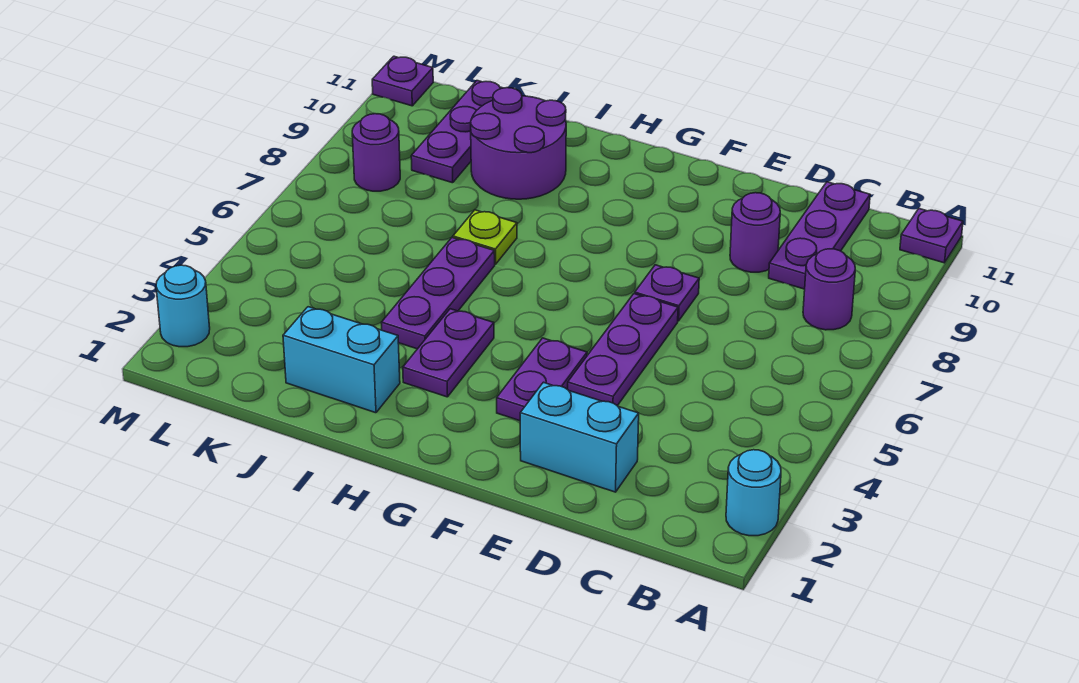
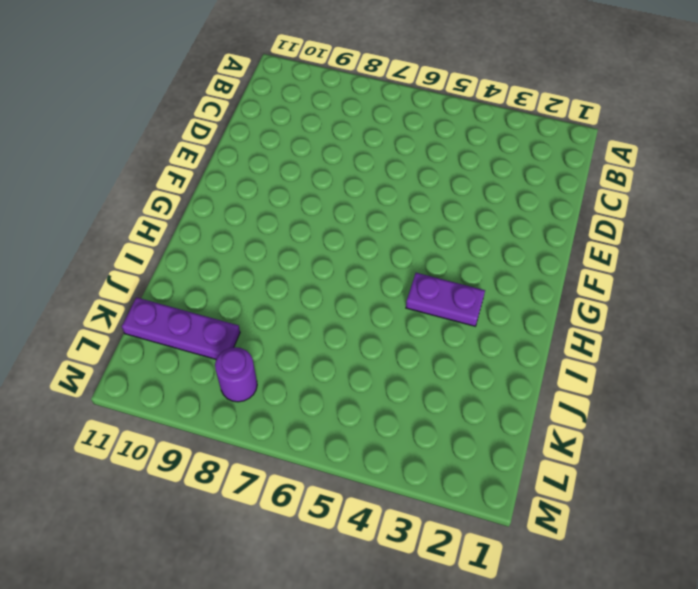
none -> cyan round brick A2 level 1
none -> purple plate A11 level 1
none -> purple round brick B8 level 1

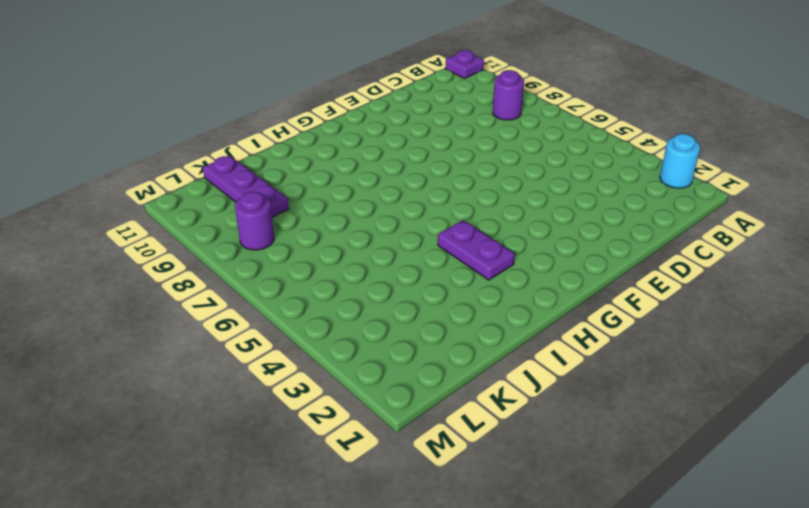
none -> purple plate C9:C11 level 1
none -> cyan brick D2:E2 level 1
none -> purple round brick D9 level 1

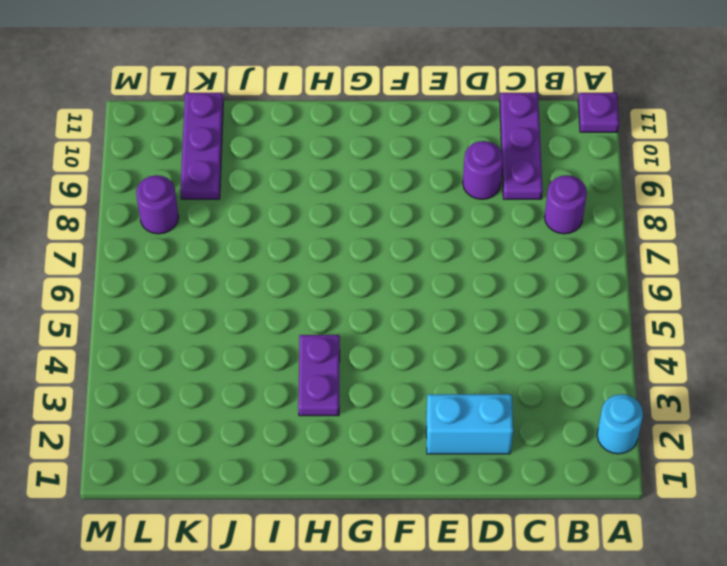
none -> purple plate E4:E6 level 1
none -> purple plate E7 level 1
none -> purple plate F3:F4 level 1

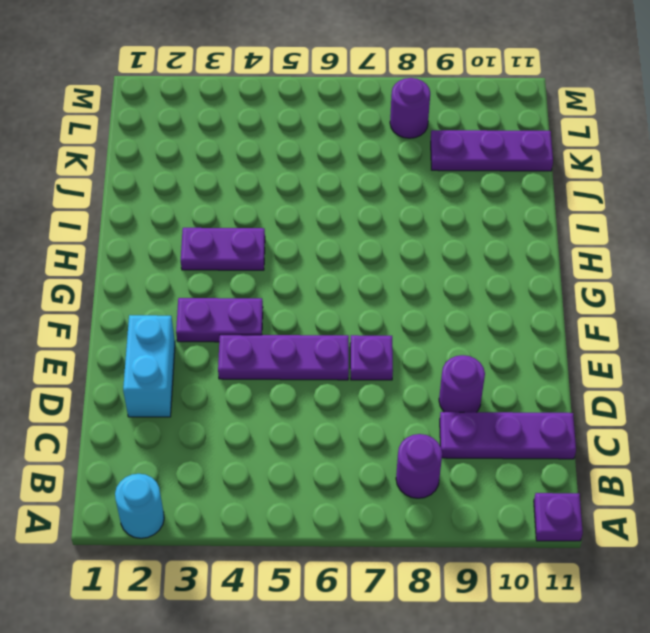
none -> cyan brick I2:J2 level 1
none -> purple plate I4:I6 level 1
none -> lime plate I7 level 1

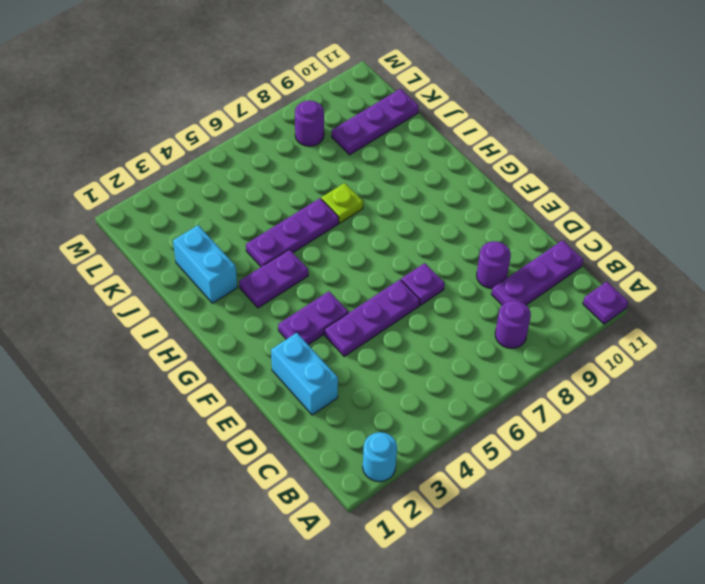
none -> purple round brick I9:J10 level 1
none -> cyan round brick M2 level 1
none -> purple plate M11 level 1

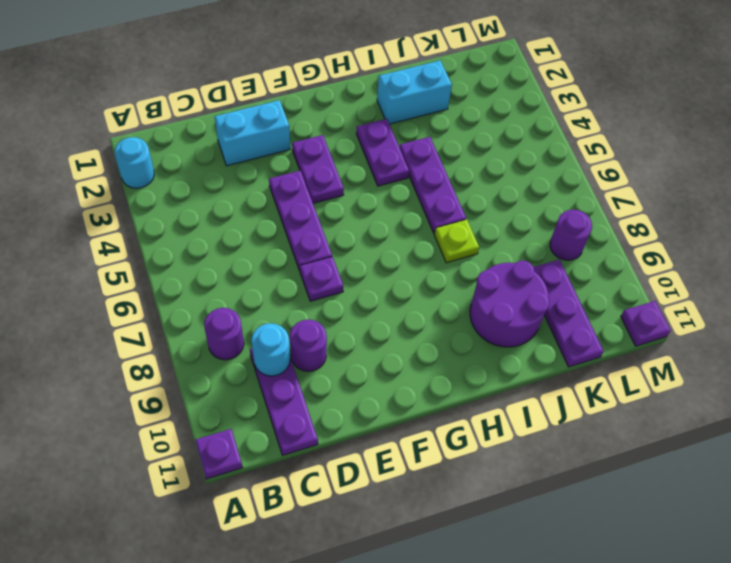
cyan round brick C9 level 2 -> cyan round brick M2 level 1

